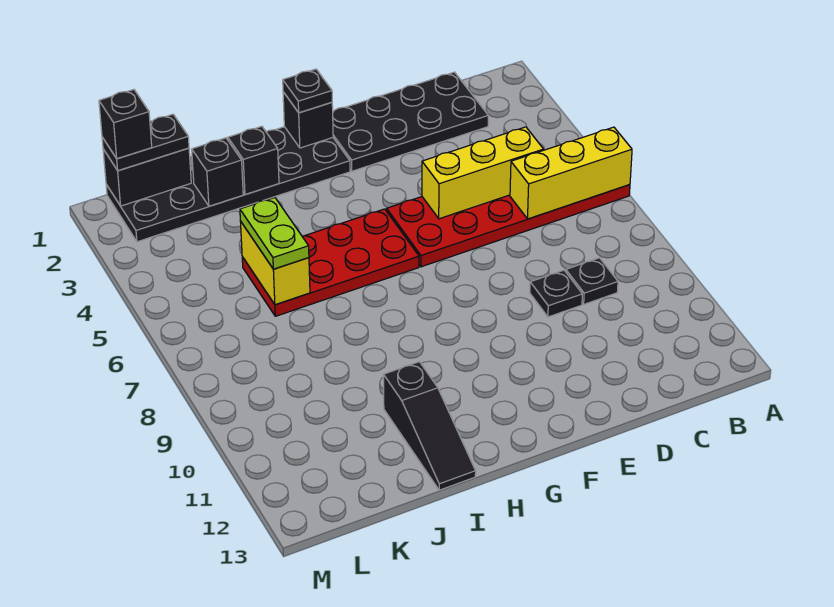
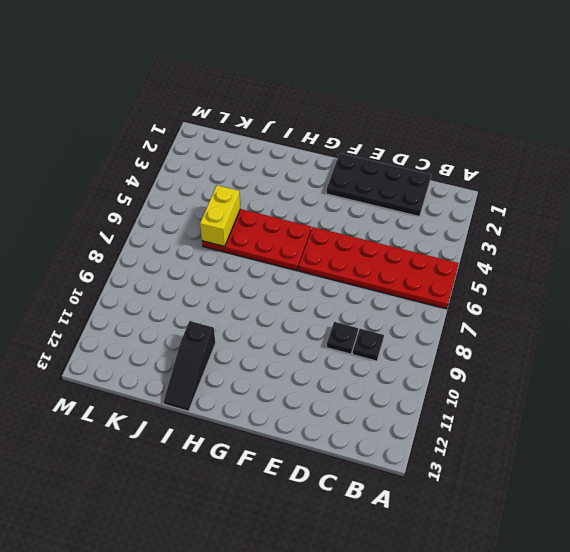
none -> black plate G1:L2 level 1
none -> yellow brick A6:C6 level 2
none -> yellow brick C5:E5 level 2

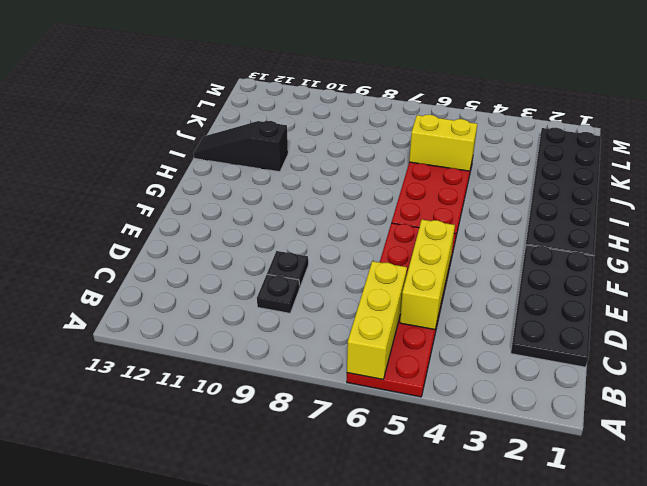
none -> black brick G1 level 2
none -> black brick I2 level 2
none -> black brick J2 level 2

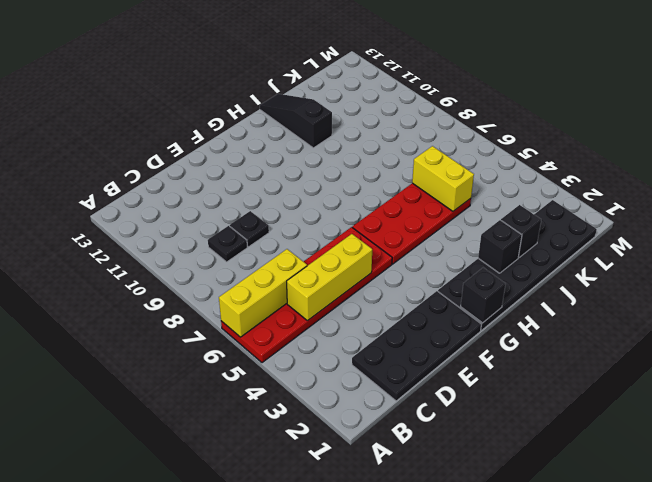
none -> black brick K1:L1 level 2
none -> black plate G1 level 3
none -> lime plate J5:J6 level 3

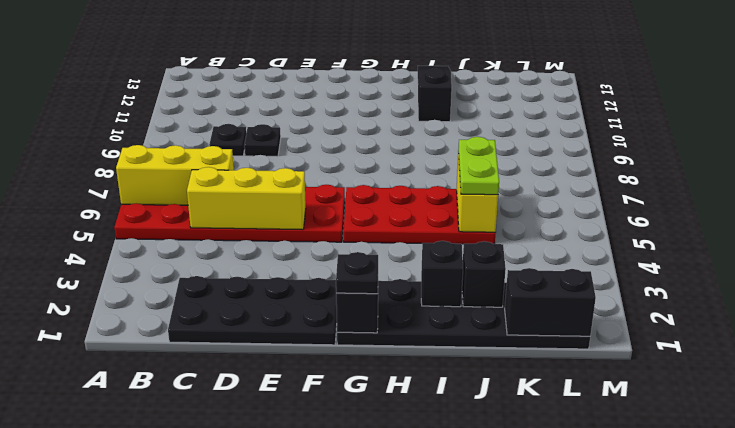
none -> black plate K1:L1 level 3
none -> black brick L1 level 4

